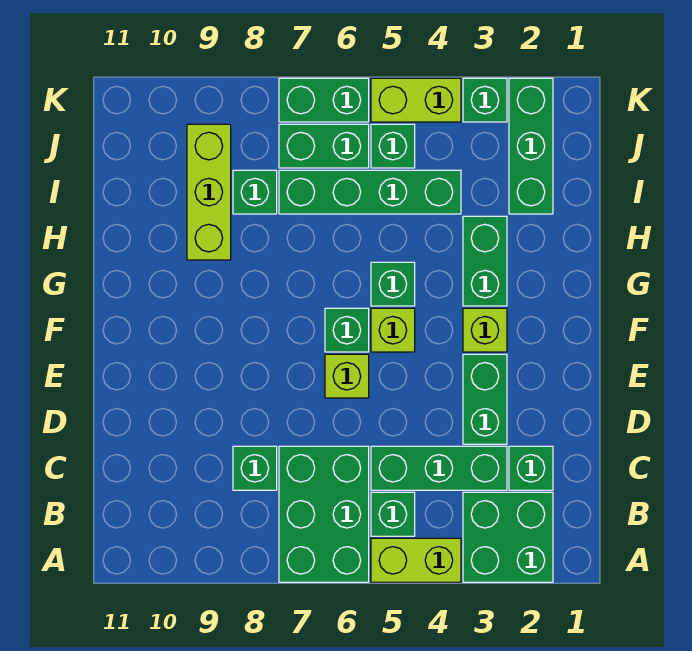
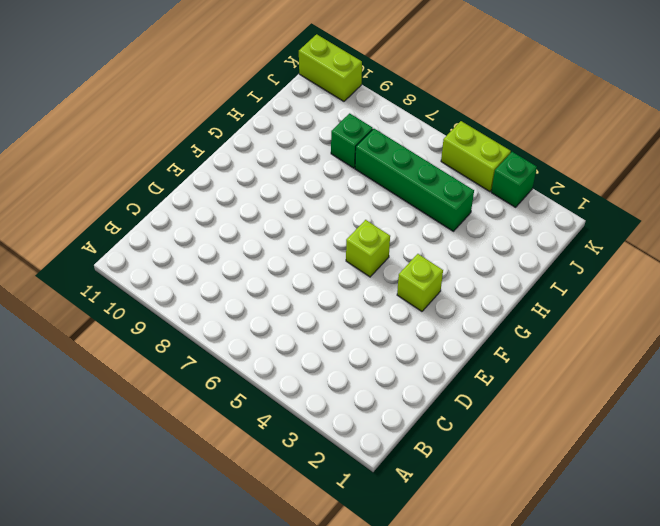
lime brick K10:K11 level 1 -> lime brick A4:A5 level 1
none -> green brick A2:B3 level 1
none -> green brick A6:C7 level 1
none -> green brick B5 level 1

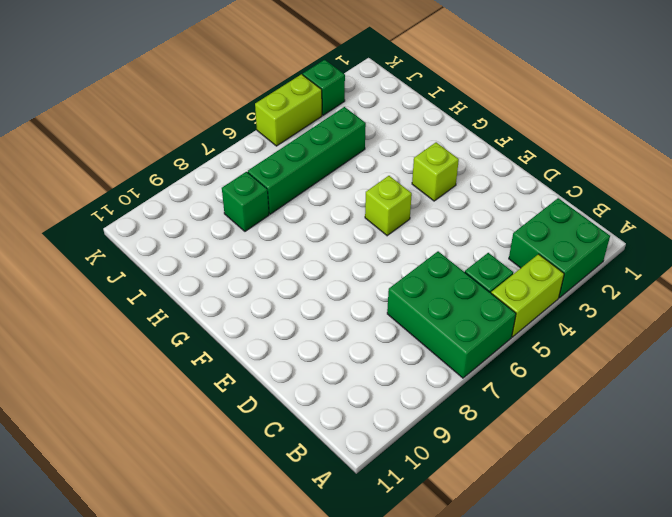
none -> green brick C2 level 1
none -> green brick C3:C5 level 1
none -> green brick C8 level 1

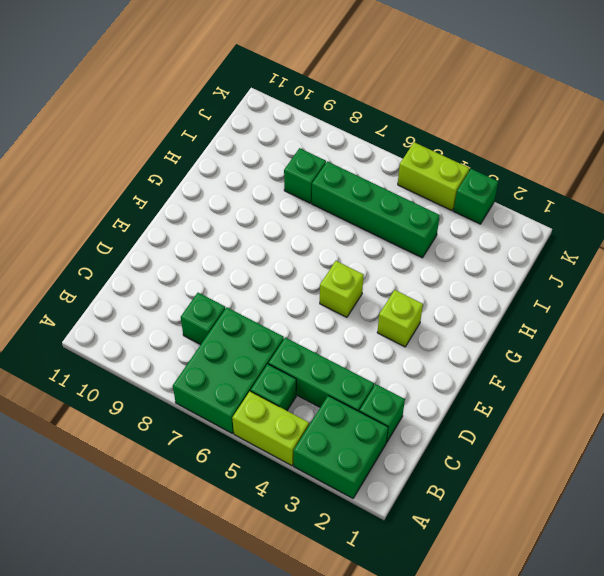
none -> green brick D3:E3 level 1
none -> lime brick E6 level 1
none -> green brick F6 level 1

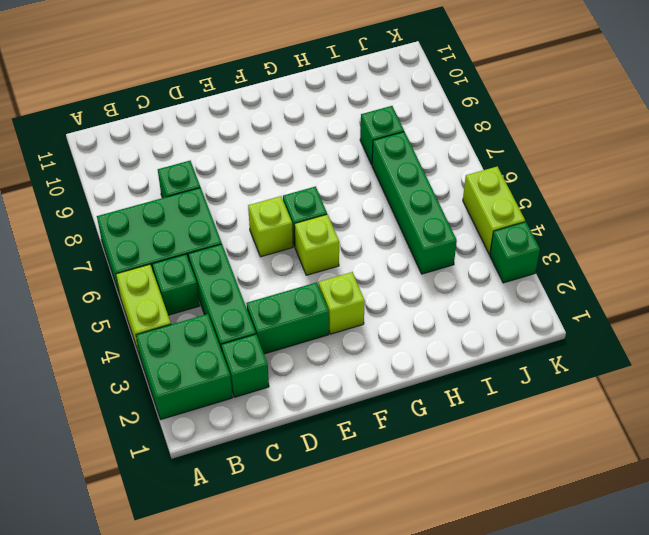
none -> green brick G3:H3 level 1
none -> green brick G5 level 1
none -> lime brick H9:J9 level 1

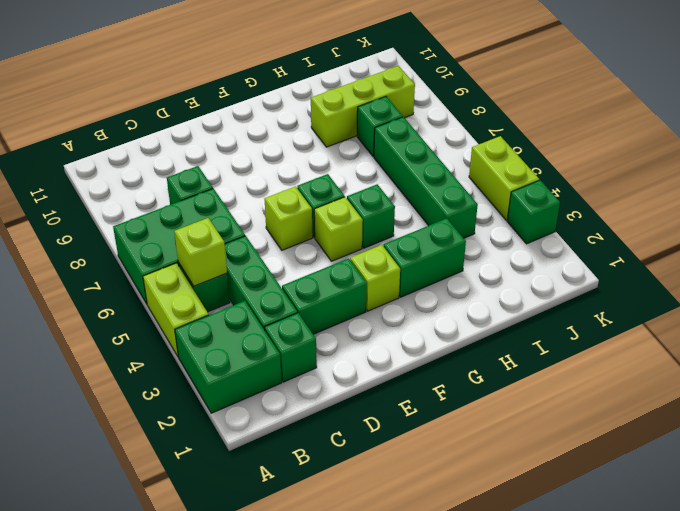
lime brick B5 level 2 -> none
none -> green brick I2:K2 level 1
none -> green brick J5 level 1
none -> green brick J6:J7 level 1

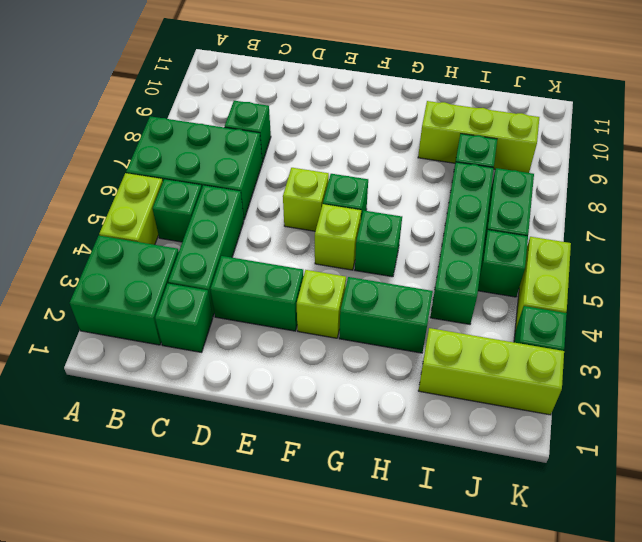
lime brick I2:K2 level 1 -> green brick I2:K2 level 1
none -> green brick K6:K7 level 1

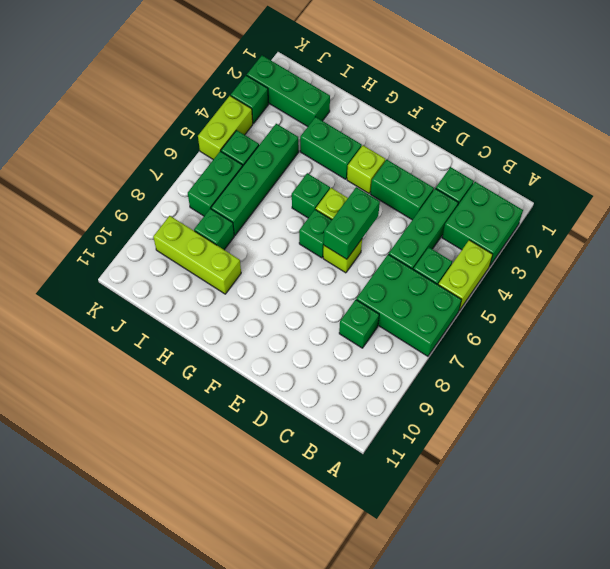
green brick E5:E6 level 2 -> green brick K6:K7 level 1

